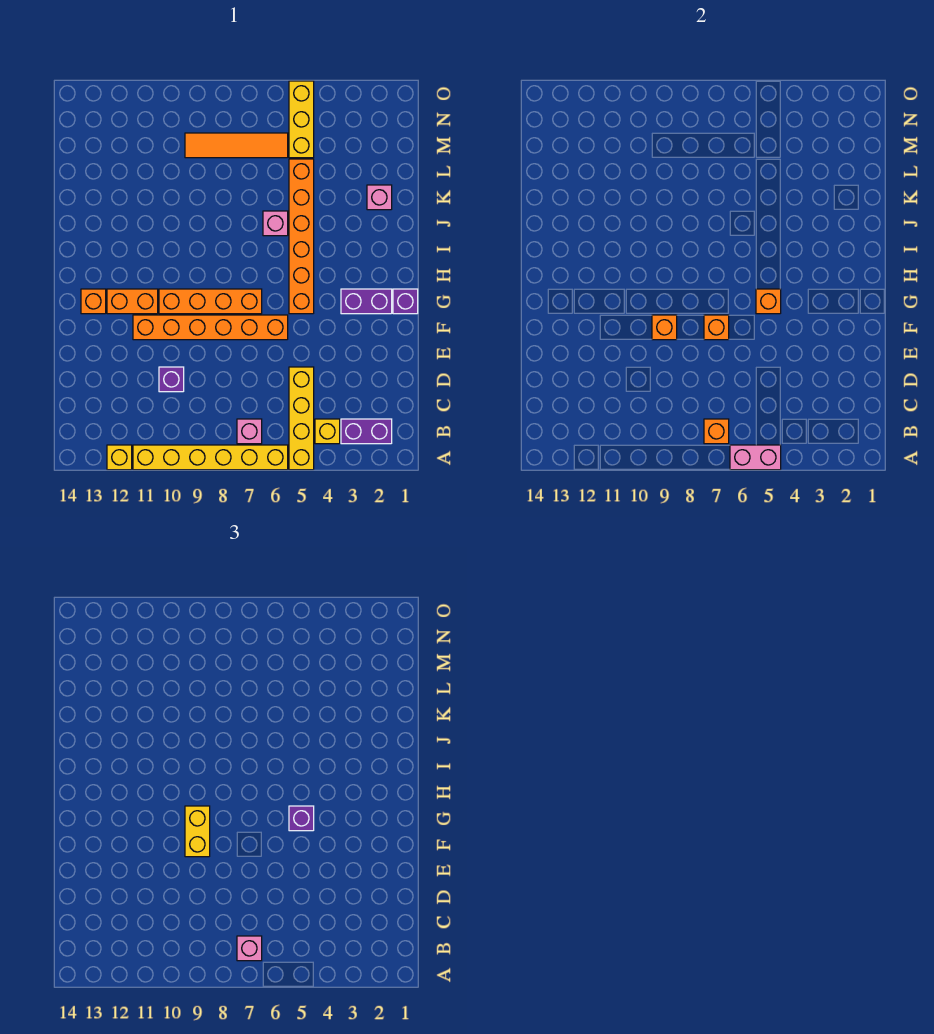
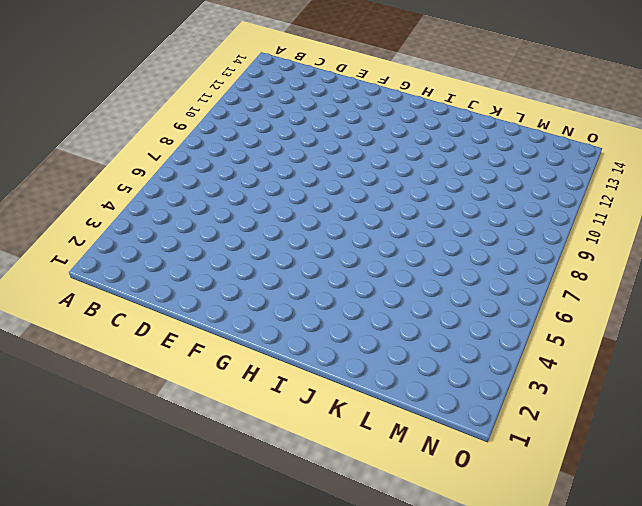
none -> yellow brick A5:D5 level 1
none -> yellow brick A6:A11 level 1
none -> yellow brick A12 level 1

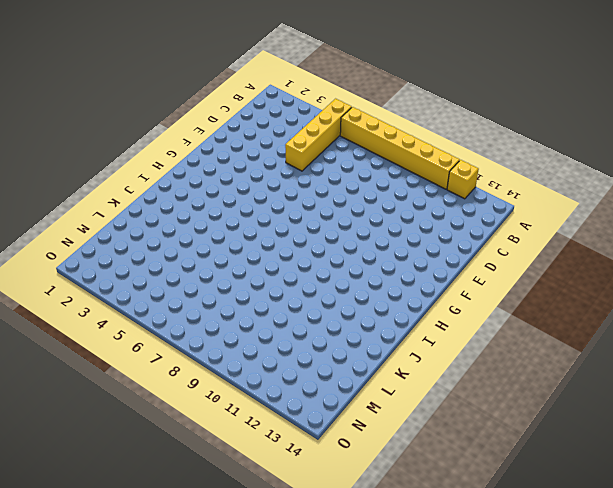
none -> purple brick B2:B3 level 1
none -> yellow brick B4 level 1
none -> pink brick B7 level 1

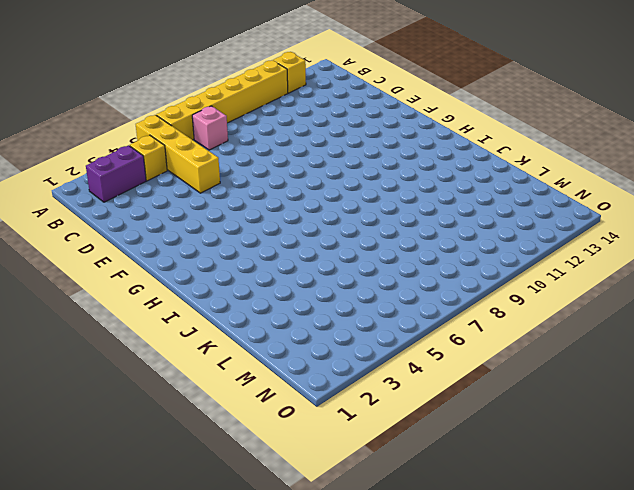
none -> purple brick D10 level 1
none -> orange brick F6:F11 level 1
none -> purple brick G1 level 1

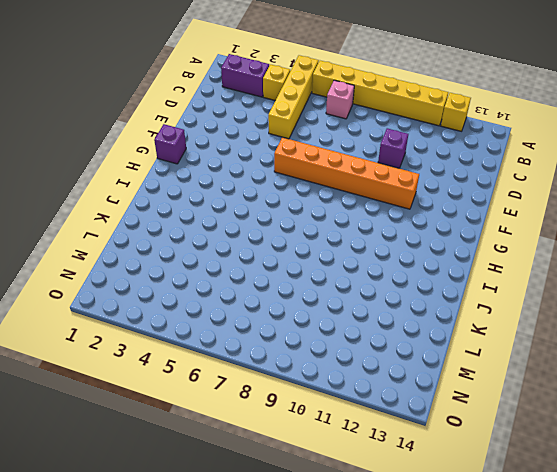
none -> purple brick G2:G3 level 1
none -> orange brick G5:L5 level 1
none -> orange brick G7:G10 level 1

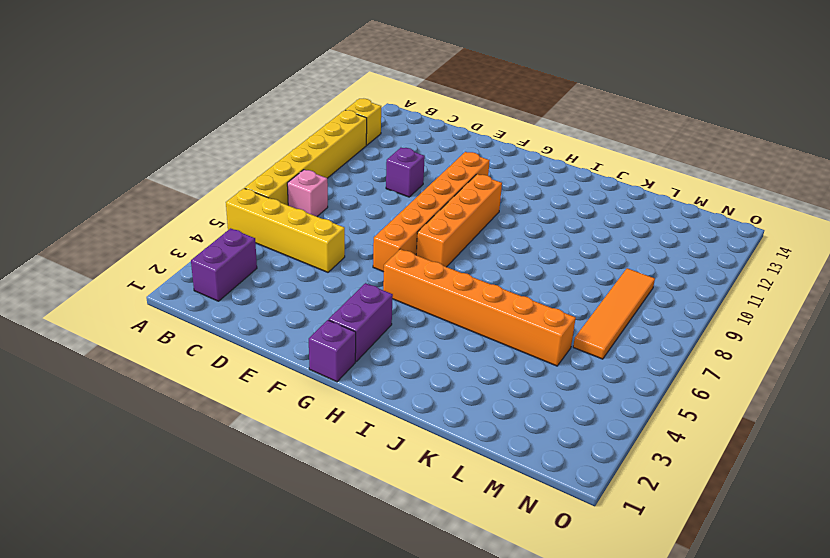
none -> yellow brick B4 level 1
none -> orange brick G11:G12 level 1
none -> orange brick G13 level 1

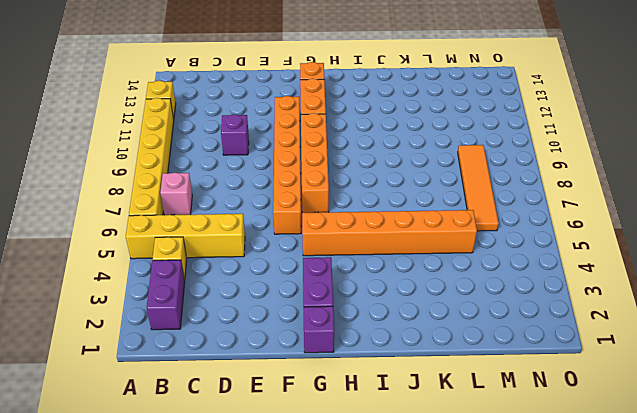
none -> pink brick J6 level 1
none -> pink brick K2 level 1
none -> yellow brick M5:O5 level 1

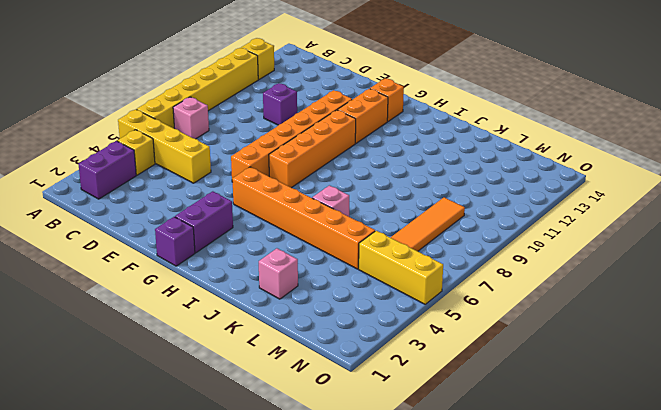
none -> pink brick A5:A6 level 2
none -> orange brick B7 level 2
none -> orange brick F7 level 2

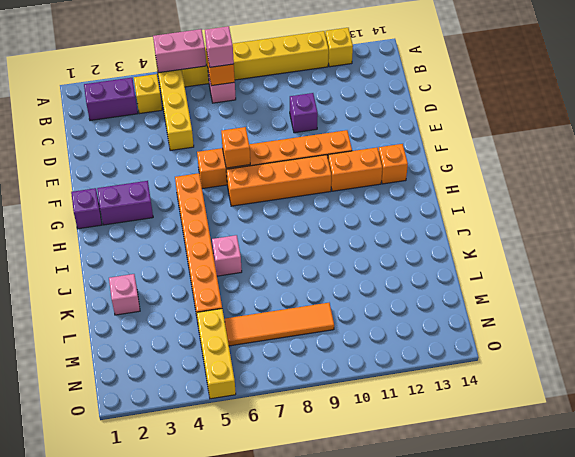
none -> orange brick F9 level 2
none -> orange brick G5 level 2
none -> yellow brick F9:G9 level 3

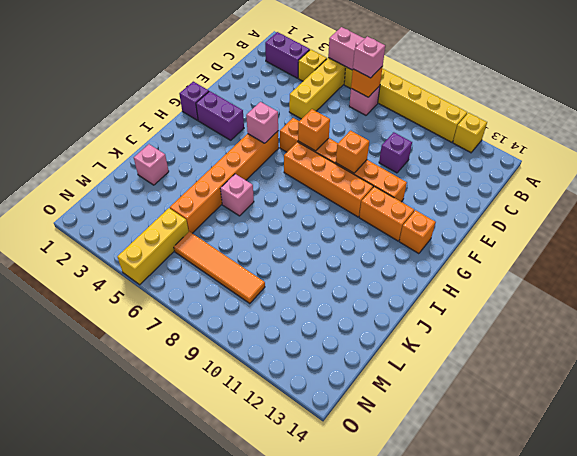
pink brick G5 level 2 -> orange brick G5 level 2
none -> yellow brick F9:G9 level 3
none -> purple brick G5 level 3

